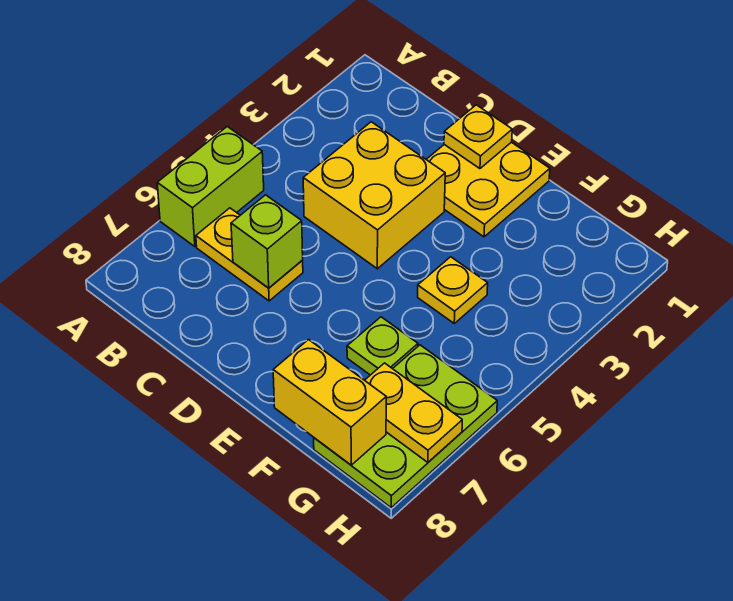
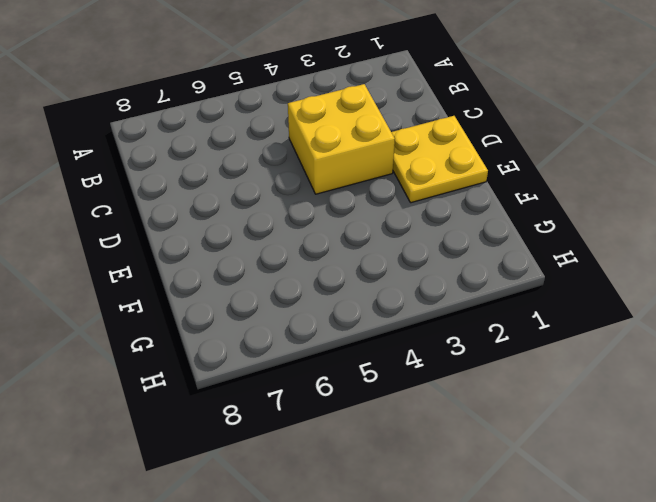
none -> lime brick A5:A6 level 1
none -> yellow plate B6:C6 level 1

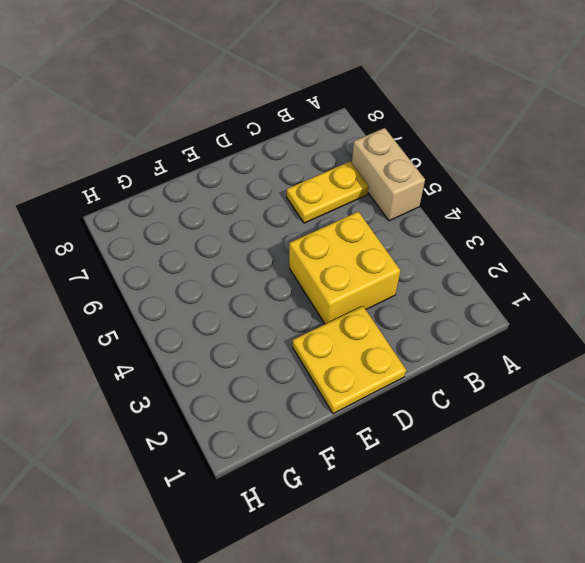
tan brick A5:A6 level 1 -> lime brick A5:A6 level 1
none -> yellow plate F4 level 1
none -> lime plate F6 level 1

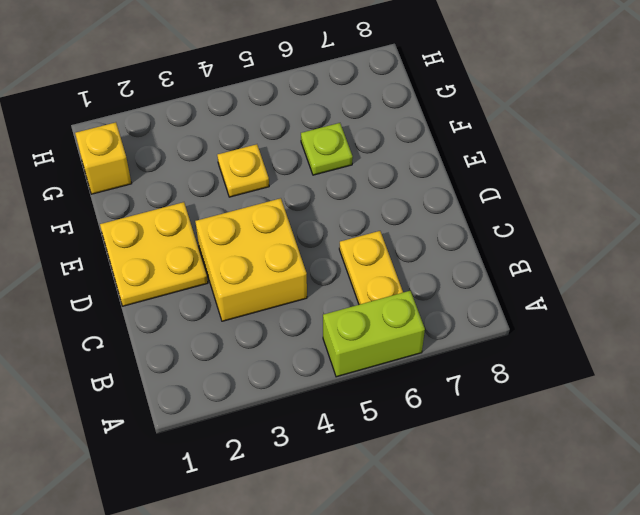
yellow brick G1 level 1 -> none
none -> lime plate G6:H8 level 1
none -> lime brick C6 level 2

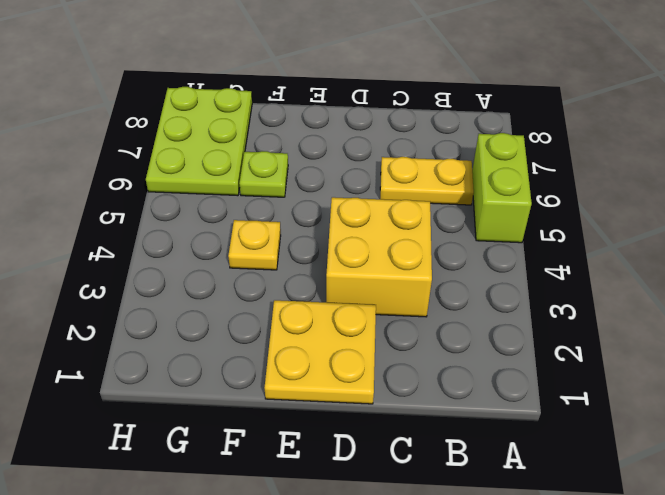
none -> lime brick C6 level 2
none -> yellow plate D1 level 2

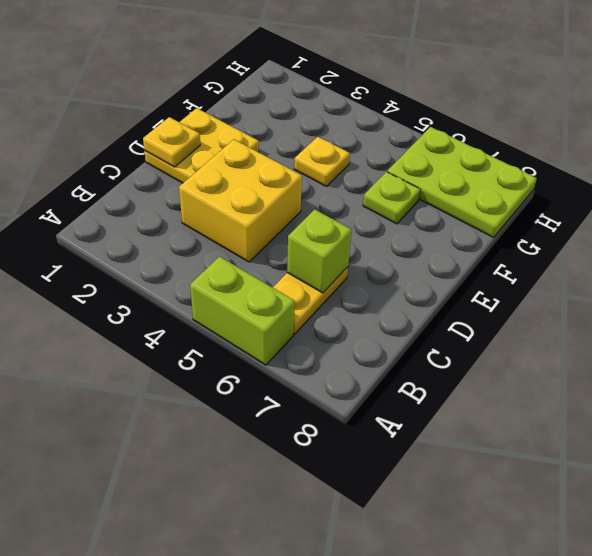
none -> yellow brick F8:G8 level 2
none -> yellow plate G7:H7 level 2

